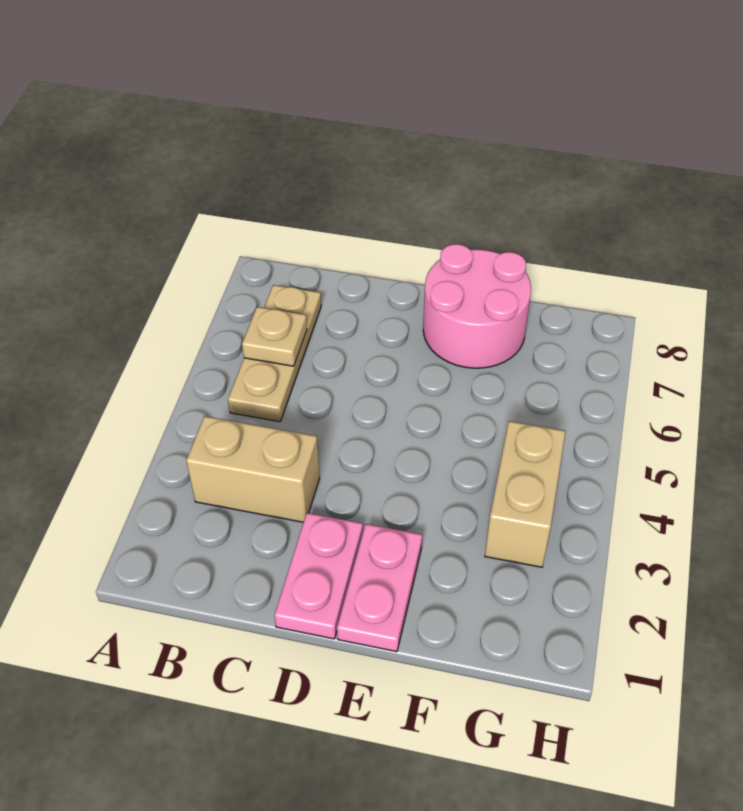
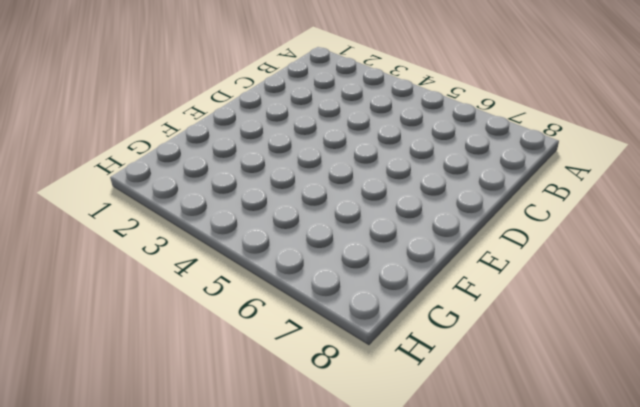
none -> tan brick B3:C3 level 1
none -> tan plate B5:B7 level 1

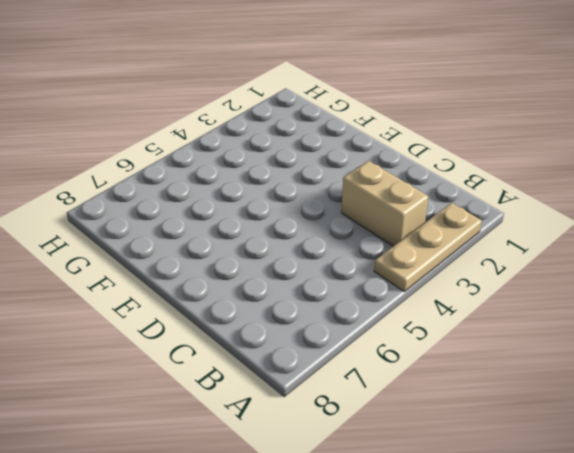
tan plate A2:A4 level 1 -> tan plate B5:B7 level 1
none -> pink plate D1:D2 level 1
none -> pink plate E1:E2 level 1

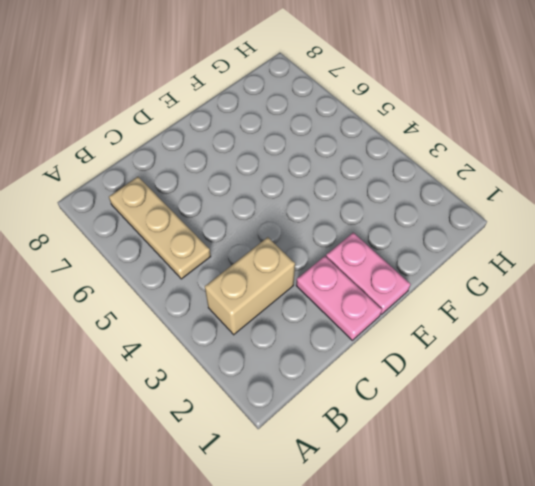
none -> pink round brick E7:F8 level 1
none -> tan brick G3:G4 level 1

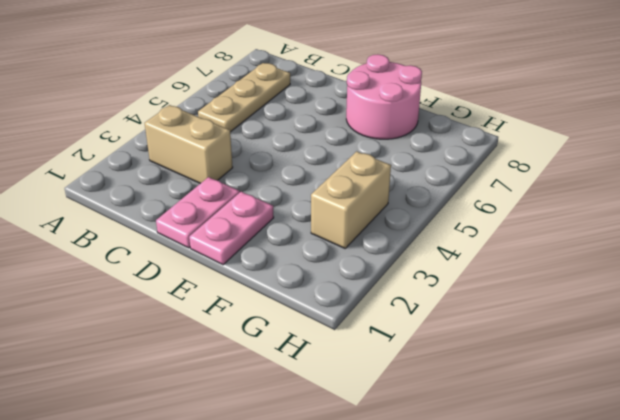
none -> tan plate B6 level 2

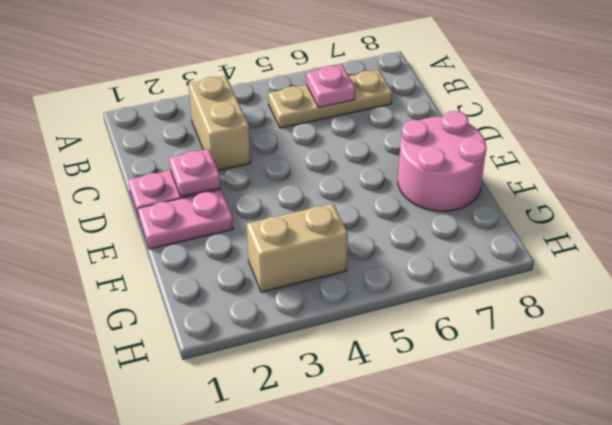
pink plate B6 level 2 -> tan plate B6 level 2
pink plate D2 level 2 -> none

